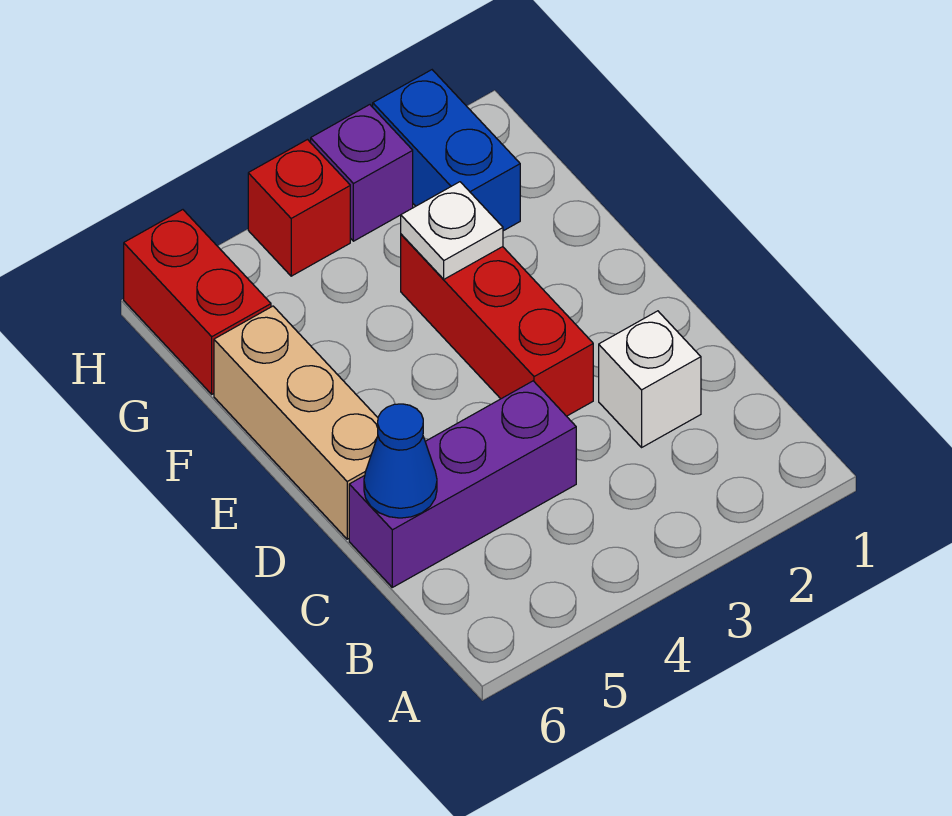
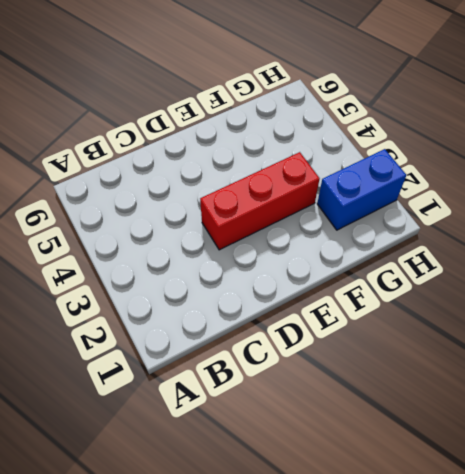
none -> white brick C2 level 1
none -> purple brick C4:C6 level 1

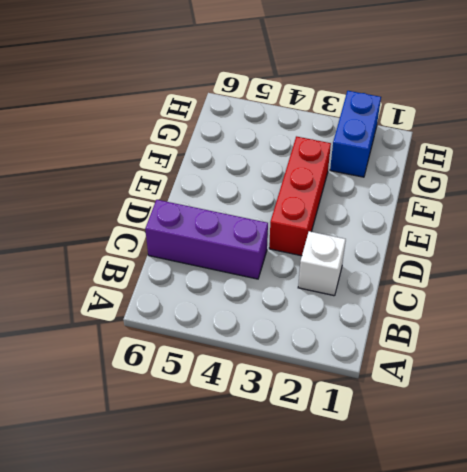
none -> tan brick D6:F6 level 1
none -> red brick G6:H6 level 1

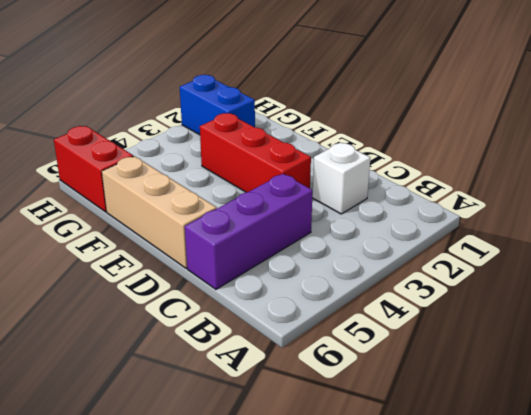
none -> purple brick H3 level 1
none -> red brick H4 level 1

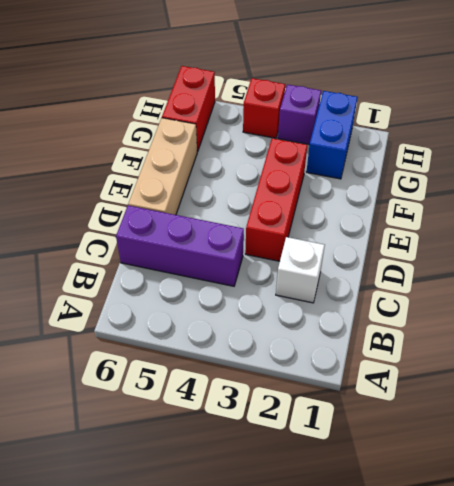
none -> blue cone C6 level 2
none -> white plate F3 level 2

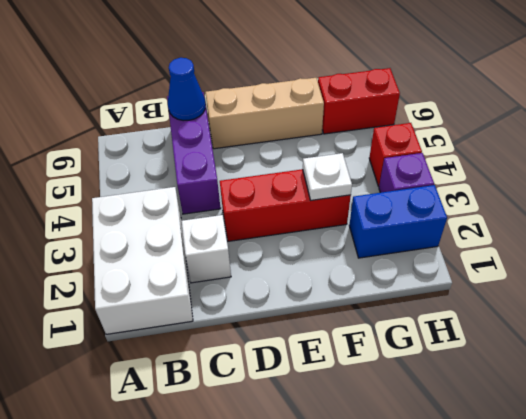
white brick A1:B3 level 1 -> none

